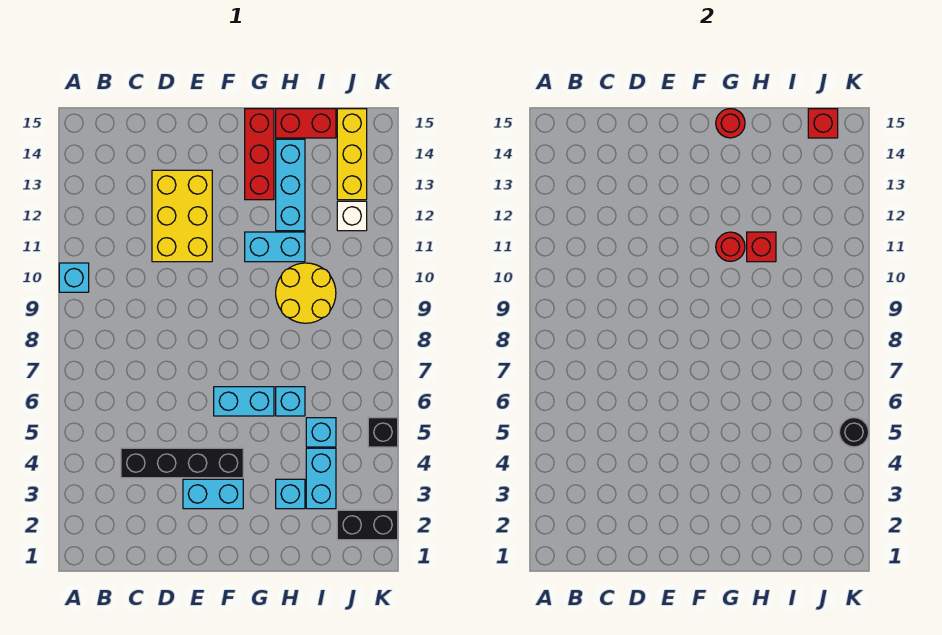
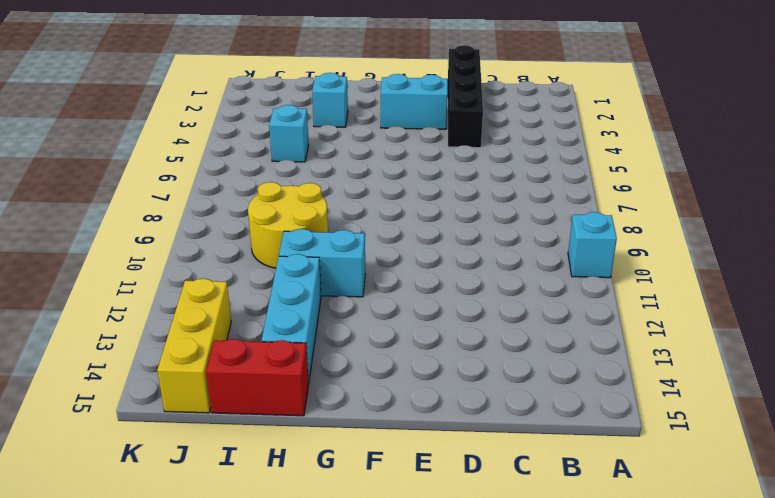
black brick D1:D4 level 1 -> black brick C4:F4 level 1
none -> yellow brick D11:E13 level 1
none -> cyan brick F6:G6 level 1
none -> red brick G13:G15 level 1

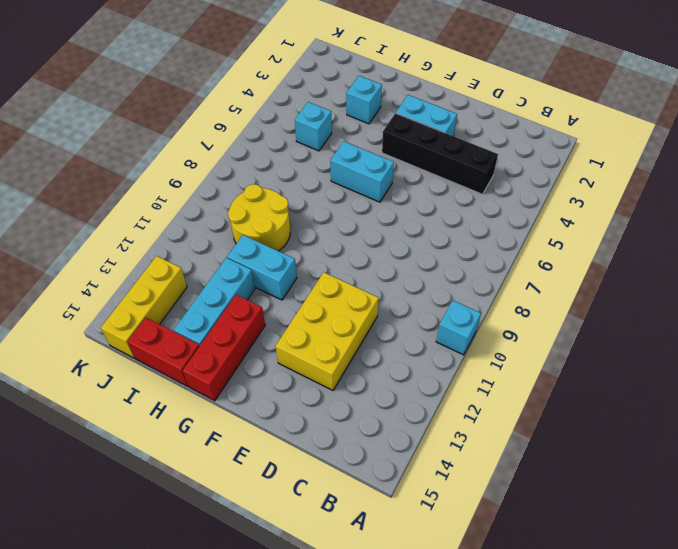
none -> cyan brick H6 level 1
none -> cyan brick I3:I4 level 1
none -> black brick J2:K2 level 1

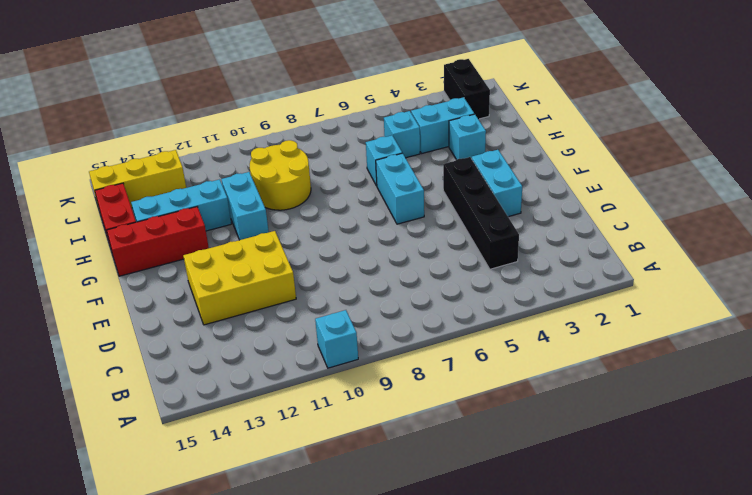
none -> white brick J12 level 1
none -> black brick K5 level 1
none -> red round brick G11 level 2

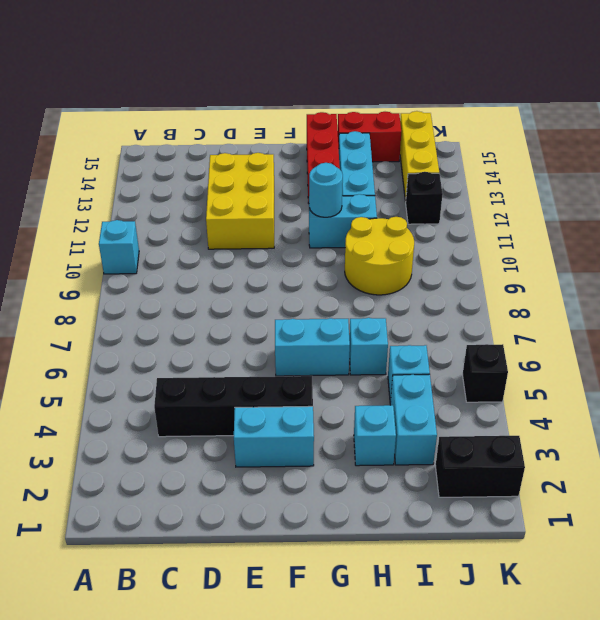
cyan round brick G11 level 2 -> red round brick G11 level 2
black brick J12 level 1 -> white brick J12 level 1
none -> red round brick G15 level 2
none -> red brick H11 level 2
none -> red brick J15 level 2

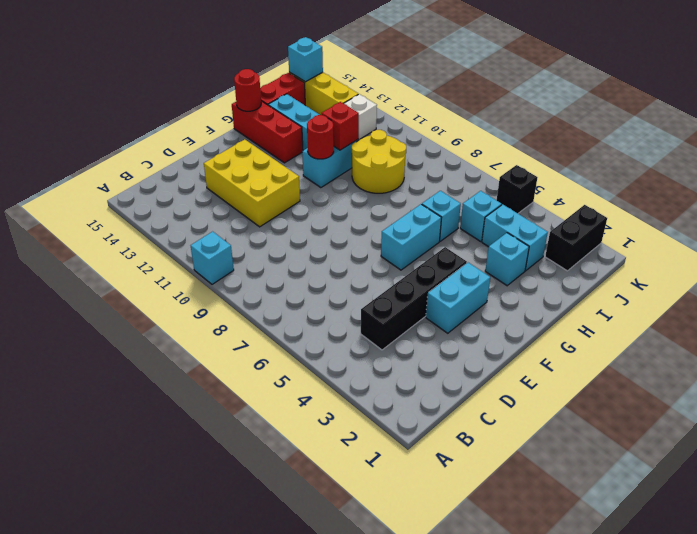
cyan brick J15 level 2 -> red brick J15 level 2
none -> black round brick K5 level 2

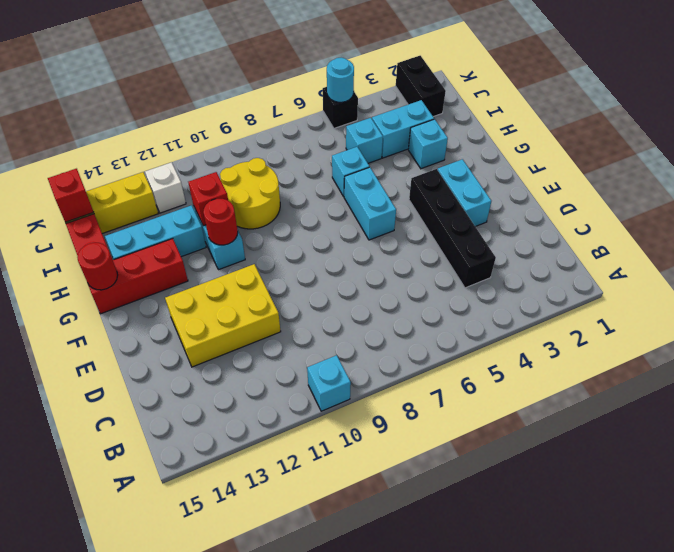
cyan round brick K5 level 2 -> black round brick K5 level 2

